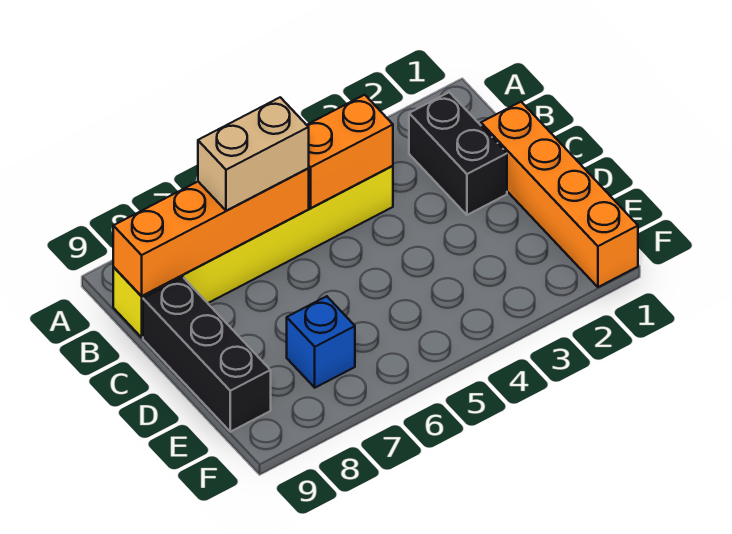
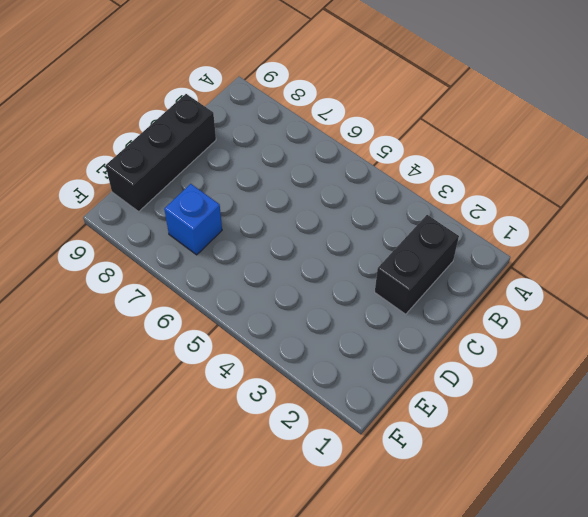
none -> yellow brick B4:B9 level 1
none -> orange brick C1:F1 level 1

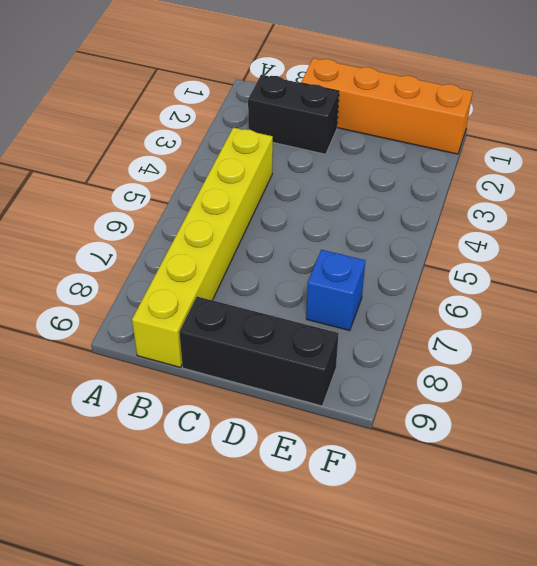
none -> orange brick B4:B5 level 2
none -> orange brick B6:B9 level 2

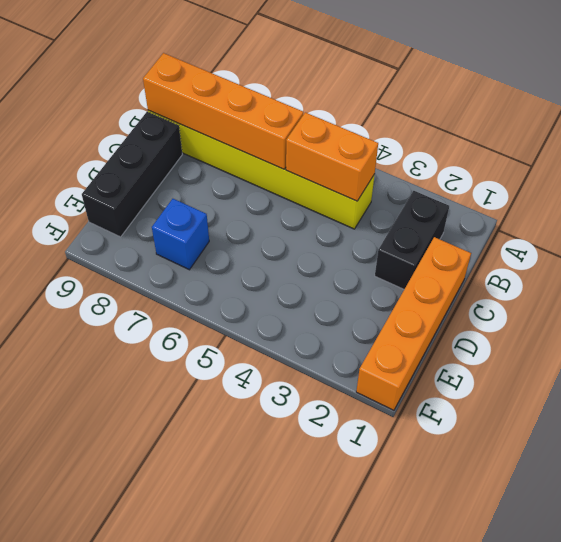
none -> tan brick B6:B7 level 3

